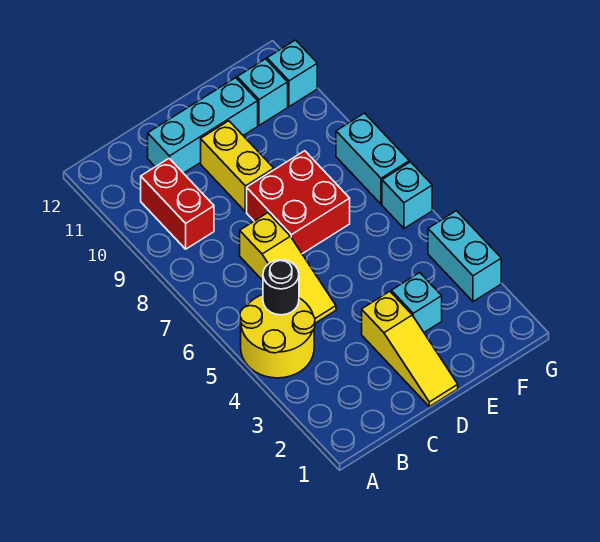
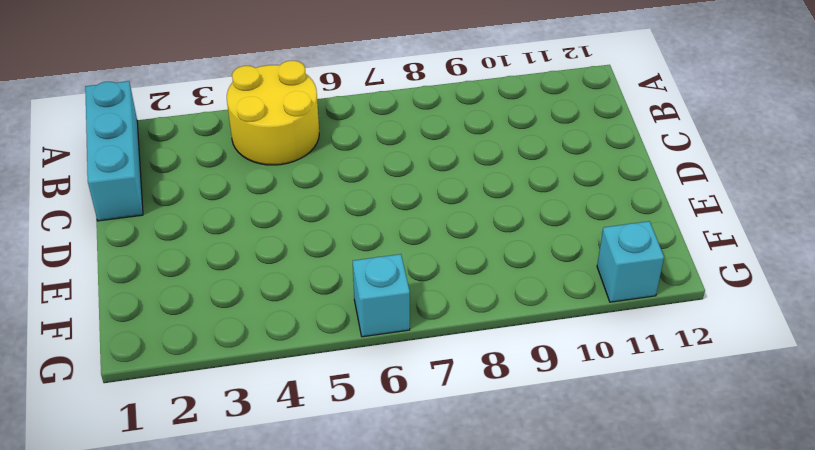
cyan brick A1:C1 level 1 -> cyan brick C11:E11 level 1
none -> red brick B9:B10 level 1
none -> yellow slope C5:C7 level 1 top 7
none -> yellow slope D1:D3 level 1 top 3

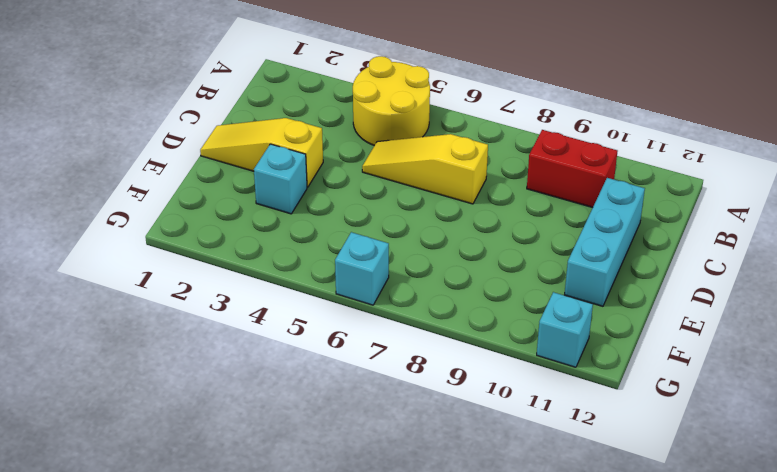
none -> red brick D7:E8 level 1
none -> yellow brick D9:D10 level 1
none -> cyan brick F11 level 1

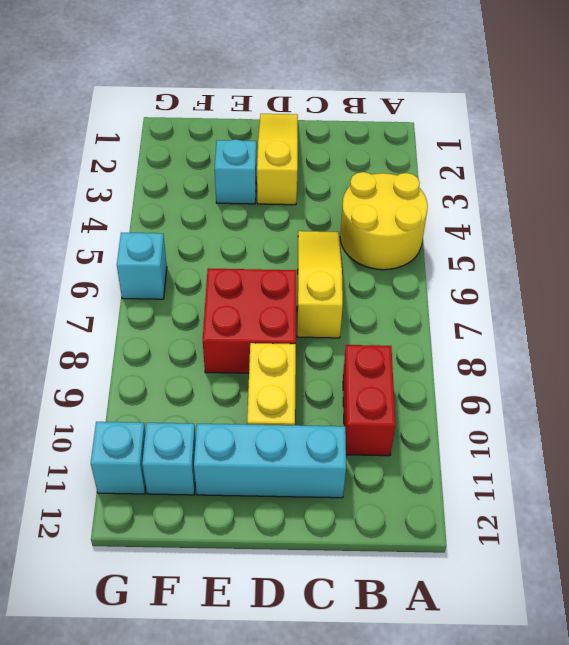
none -> cyan brick G3:G4 level 1
none -> cyan brick G7:G8 level 1
none -> black round brick B5 level 2

